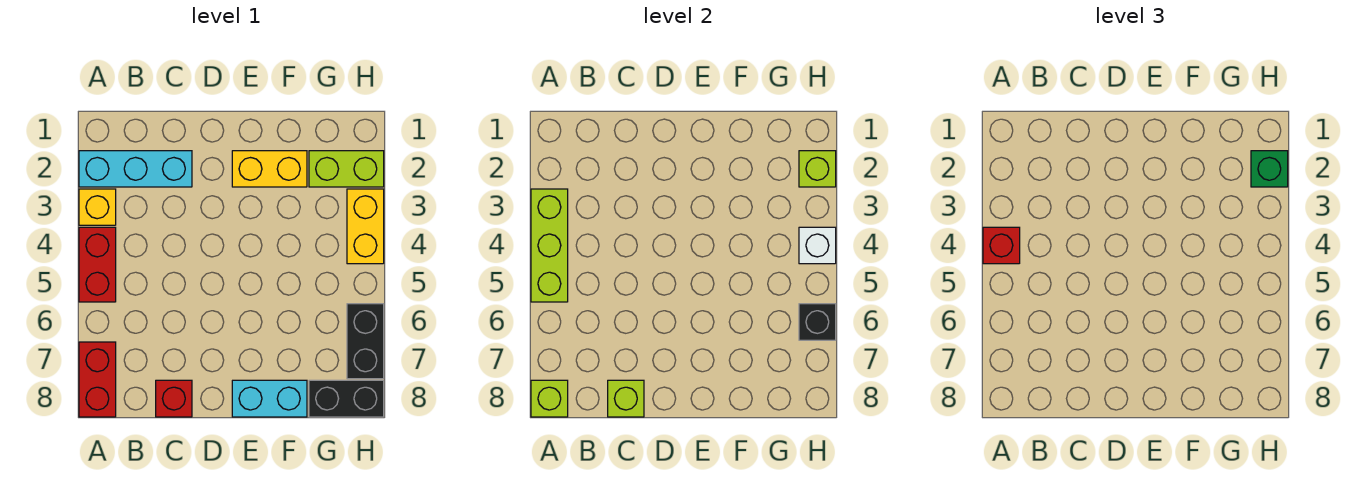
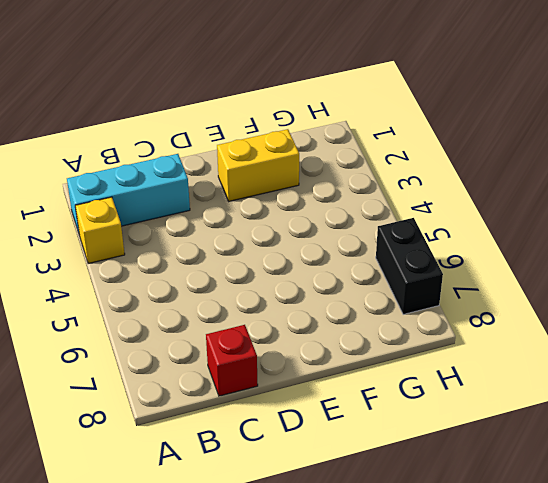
none -> red brick A4:A5 level 1
none -> red brick A7:A8 level 1
none -> cyan brick E8:F8 level 1

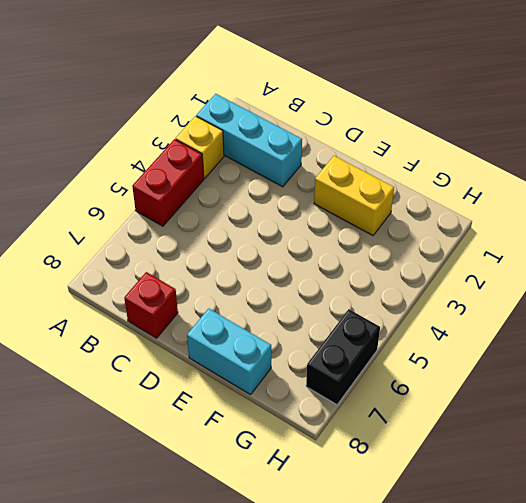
none -> red brick A7:A8 level 1
none -> lime brick G2:H2 level 1
none -> black brick G8:H8 level 1

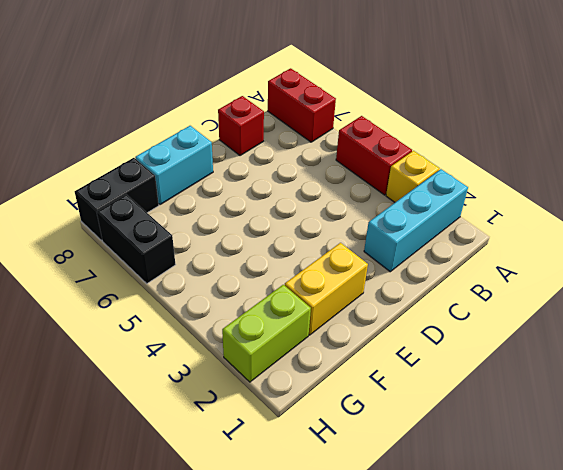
none -> yellow brick H3:H4 level 1
none -> lime brick A3:A5 level 2
none -> lime brick A8 level 2

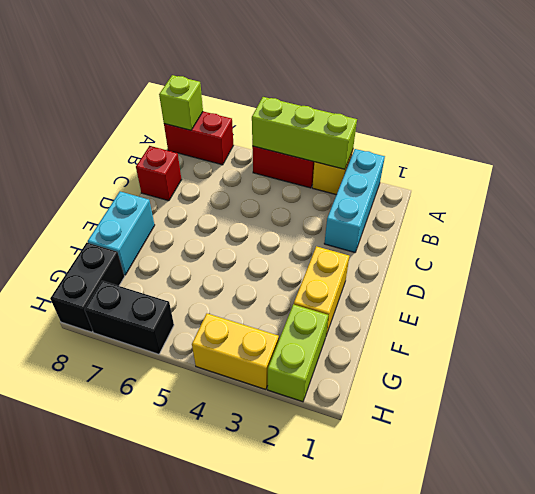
none -> lime brick C8 level 2
none -> lime brick H2 level 2
none -> white brick H4 level 2

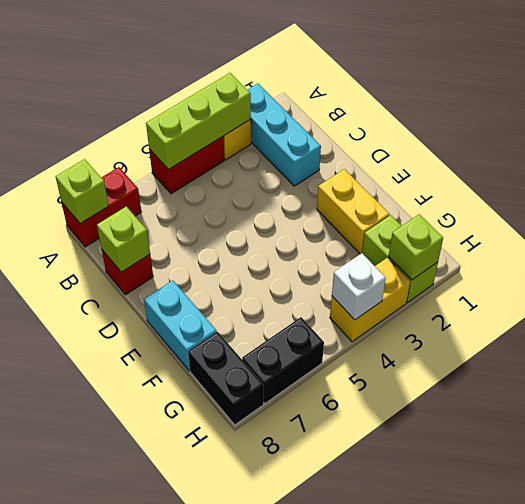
none -> black brick H6 level 2
none -> red brick A4 level 3
none -> green brick H2 level 3

